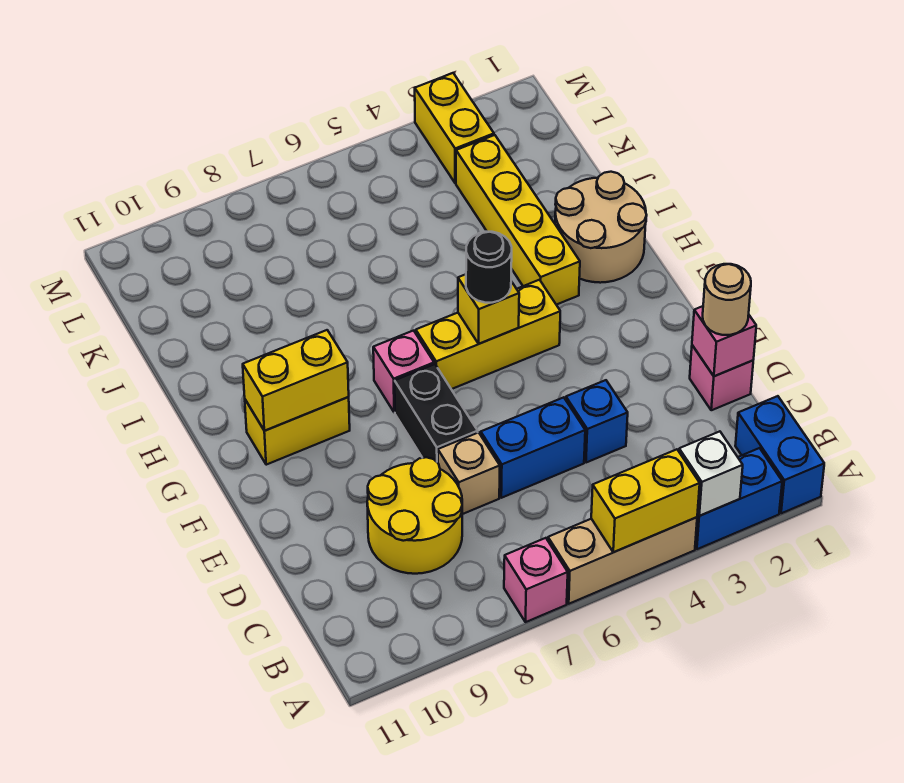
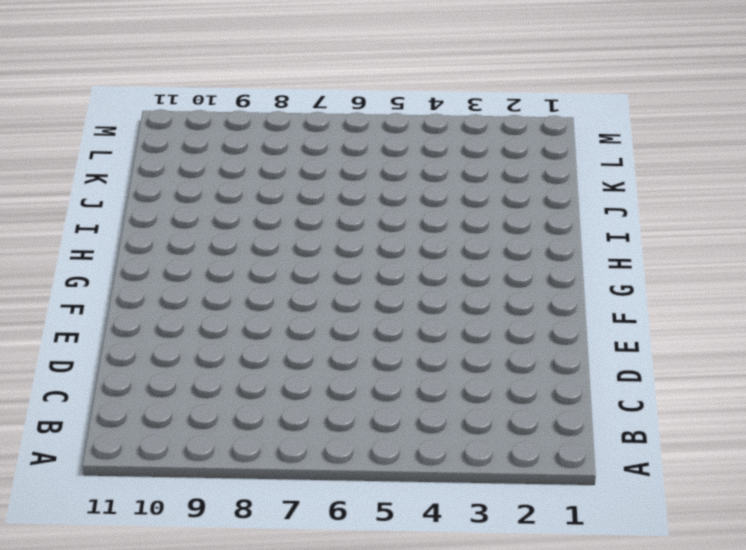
none -> blue brick A1:B1 level 1
none -> blue brick A2:A3 level 1
none -> tan brick A4:A6 level 1

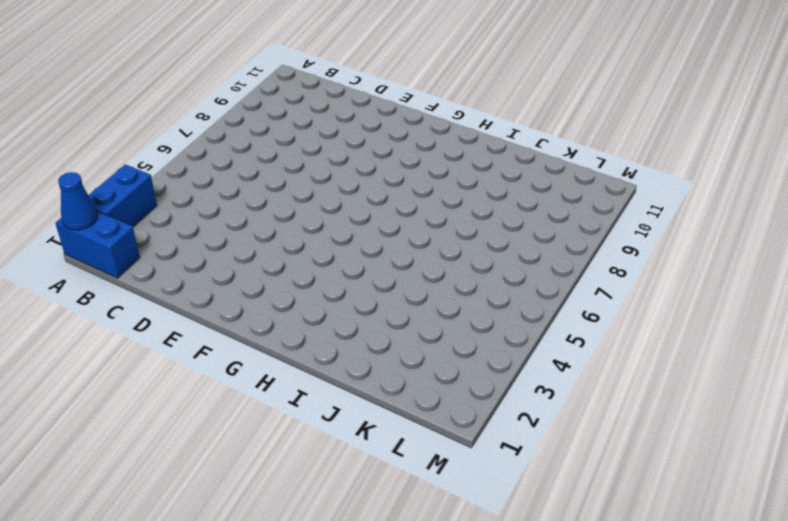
blue cone A1 level 2 -> none
none -> tan brick A4:A6 level 1
none -> pink brick A7 level 1
none -> yellow round brick C8:D9 level 1

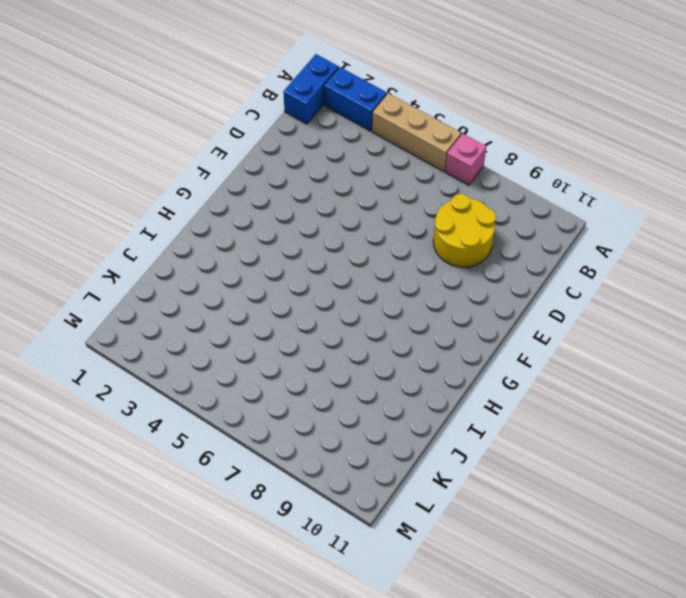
none -> pink brick D1 level 1
none -> blue brick D4 level 1
none -> blue brick D5:D6 level 1

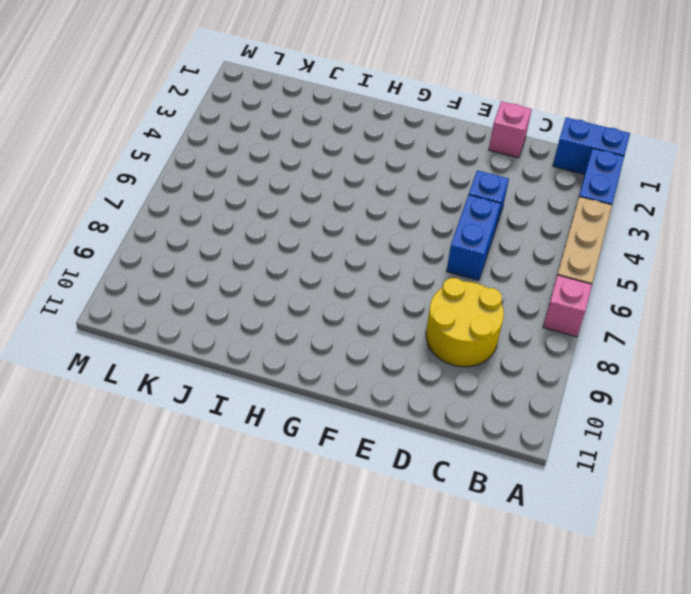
none -> tan brick D7 level 1
none -> black brick E7:F7 level 1
none -> yellow brick G4:G6 level 1

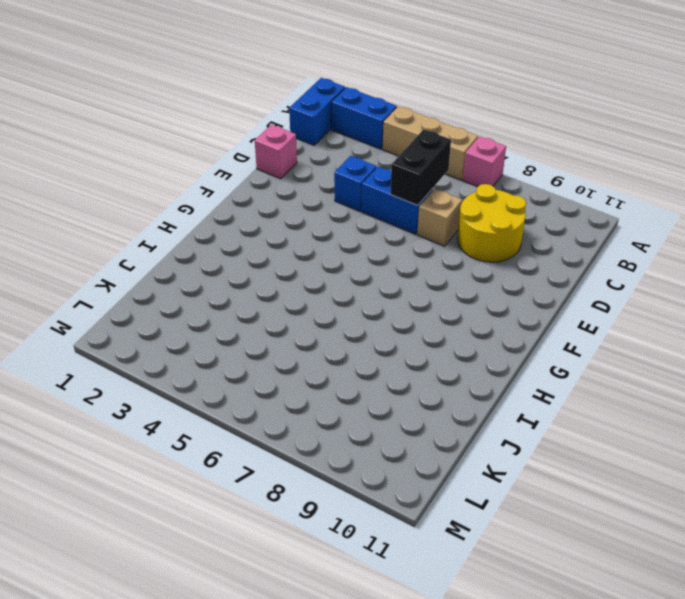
black brick C6:D6 level 2 -> black brick E7:F7 level 1
none -> yellow brick G4:G6 level 1
none -> pink brick G7 level 1
none -> yellow brick G9:G10 level 1

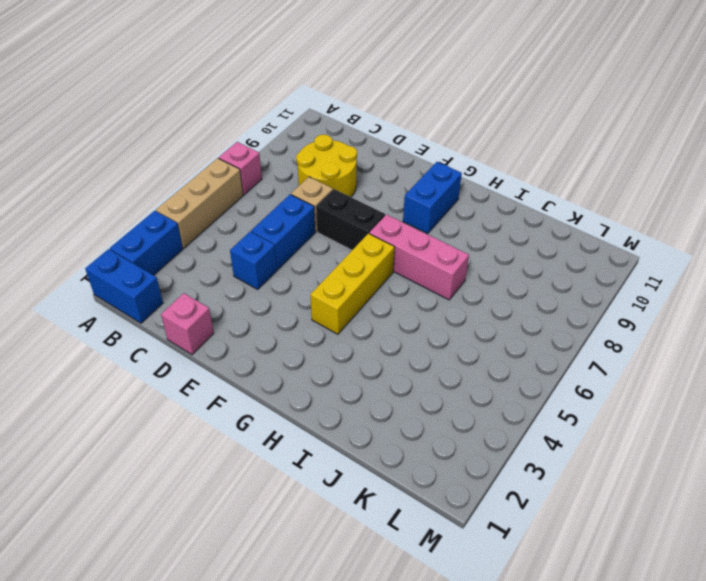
pink brick G7:I7 level 1 -> pink brick G7 level 1
blue brick G9:G10 level 1 -> yellow brick G9:G10 level 1
none -> tan round brick H1:I2 level 1
none -> yellow brick H3:K3 level 1
none -> yellow brick L3:M3 level 1

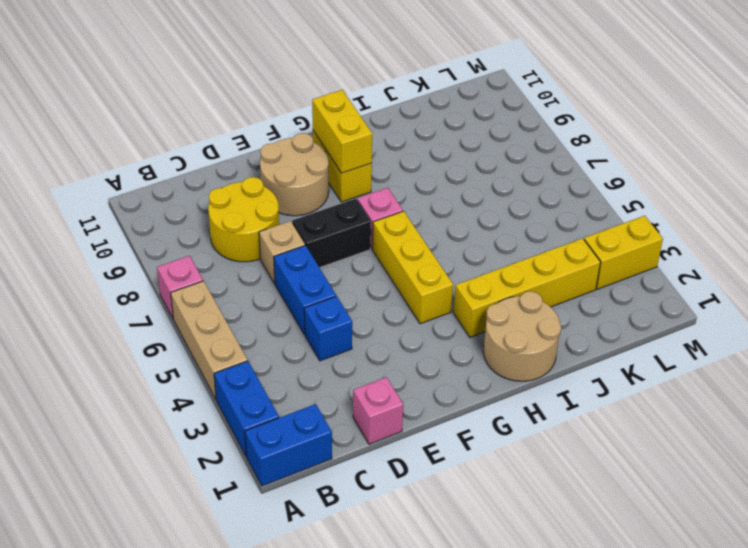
tan round brick E9:F10 level 1 -> none
none -> white brick A3 level 2
none -> yellow brick A4:A5 level 2
none -> pink brick D1 level 2

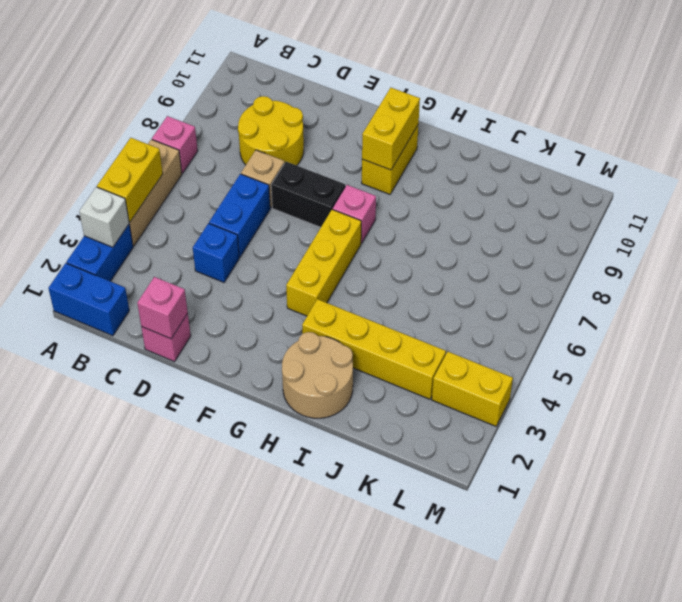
none -> yellow brick G5 level 2
none -> tan round brick D1 level 3
none -> black round brick G5 level 3

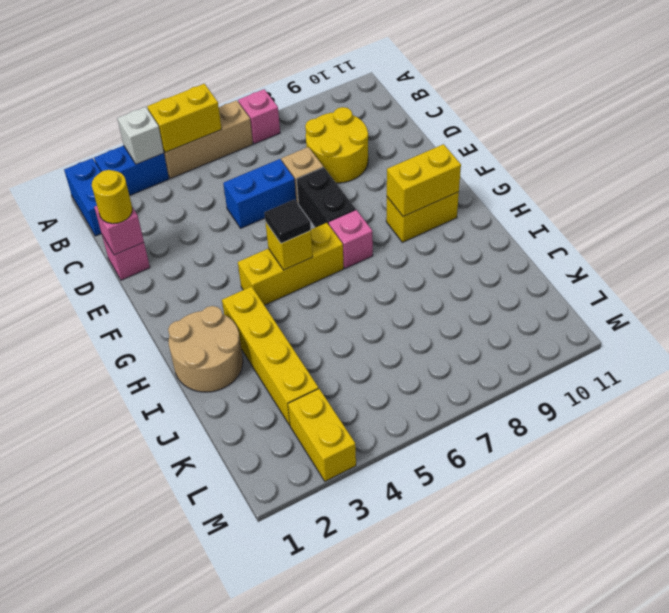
yellow round brick D1 level 3 -> tan round brick D1 level 3
black tile G5 level 3 -> black round brick G5 level 3
none -> blue brick D4 level 1

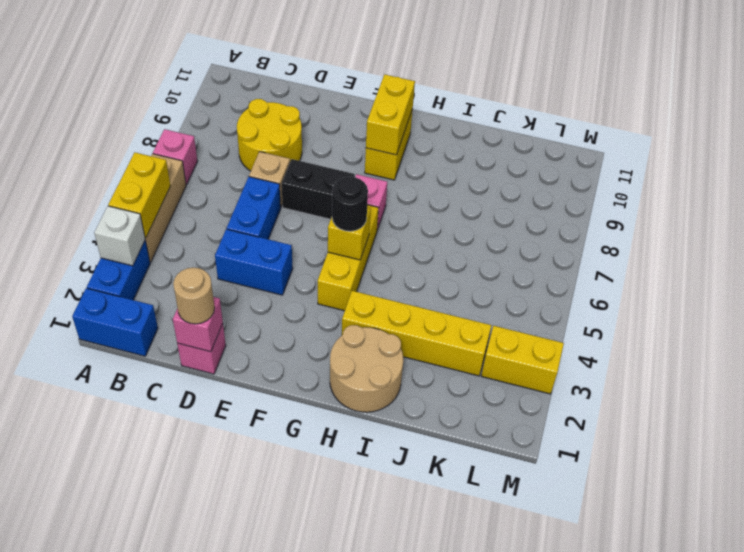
blue brick D4:E4 level 1 -> blue brick D4 level 1

